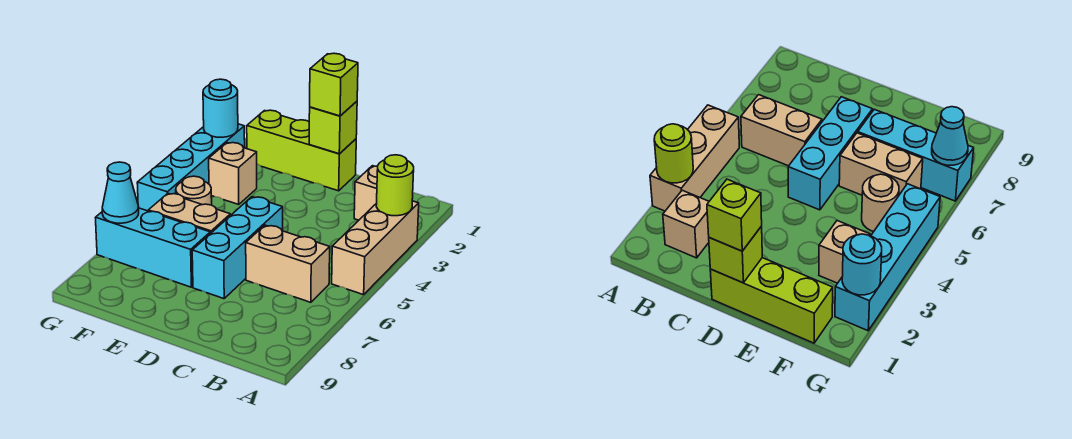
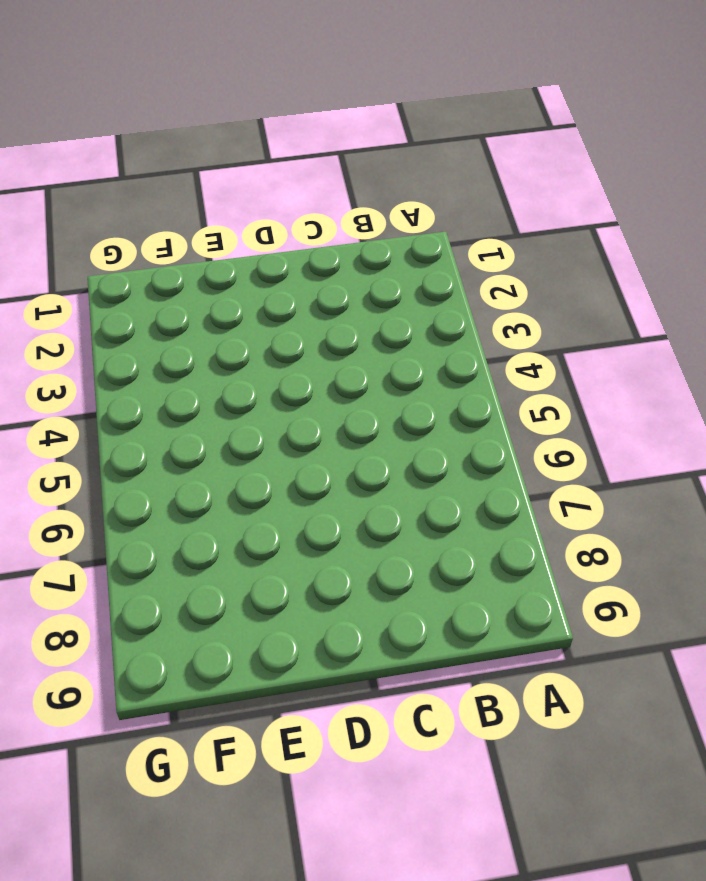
none -> tan brick A3:A5 level 1
none -> tan brick B2 level 1
none -> tan brick B6:C6 level 1

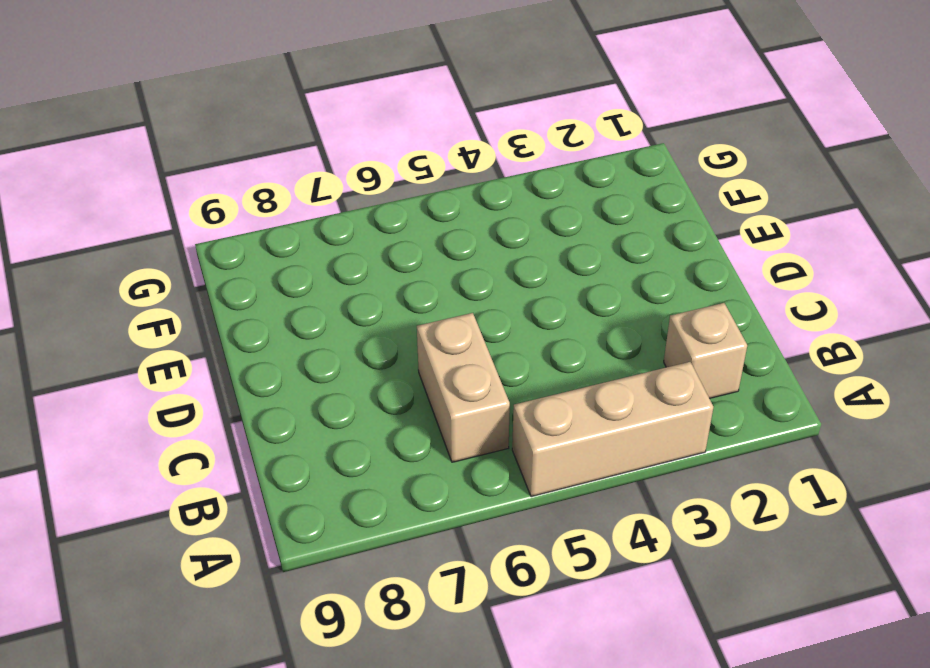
none -> lime brick D1:F1 level 1
none -> cyan brick D5:D7 level 1
none -> tan brick E6:F6 level 1

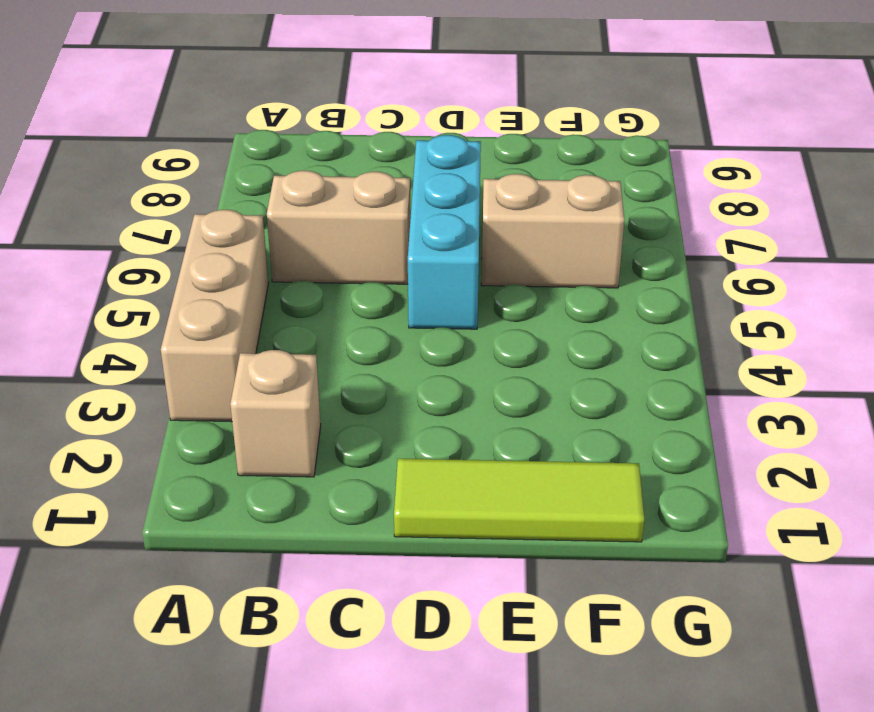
lime tile D1:F1 level 1 -> lime brick D1:F1 level 1
none -> cyan brick E7:G7 level 1
none -> tan brick F3 level 1
none -> tan round brick F5 level 1

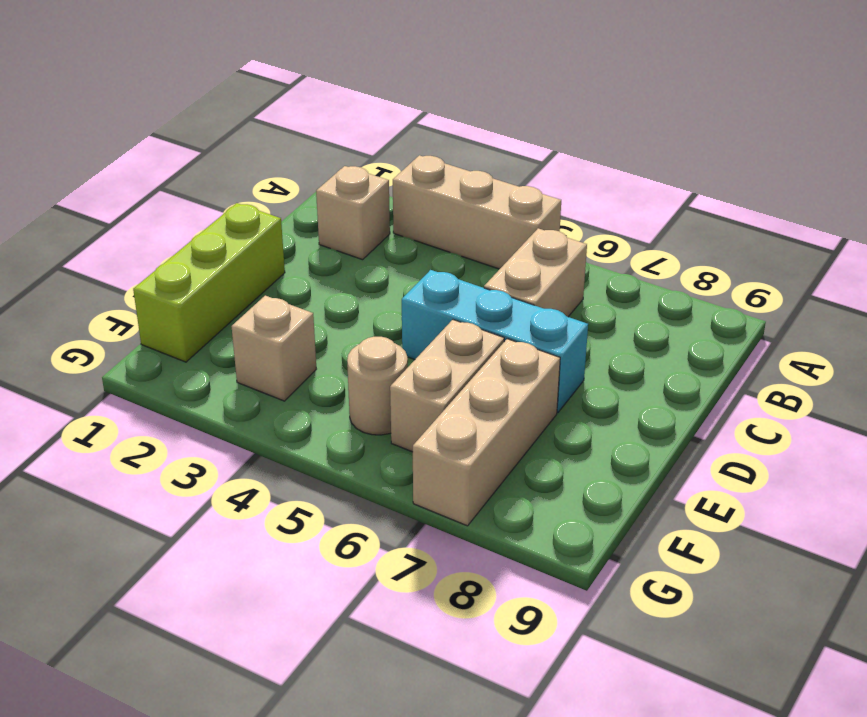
tan brick E7:G7 level 1 -> cyan brick E7:G7 level 1
none -> cyan brick G2:G5 level 1
none -> lime round brick A3 level 2
none -> lime brick D1 level 2

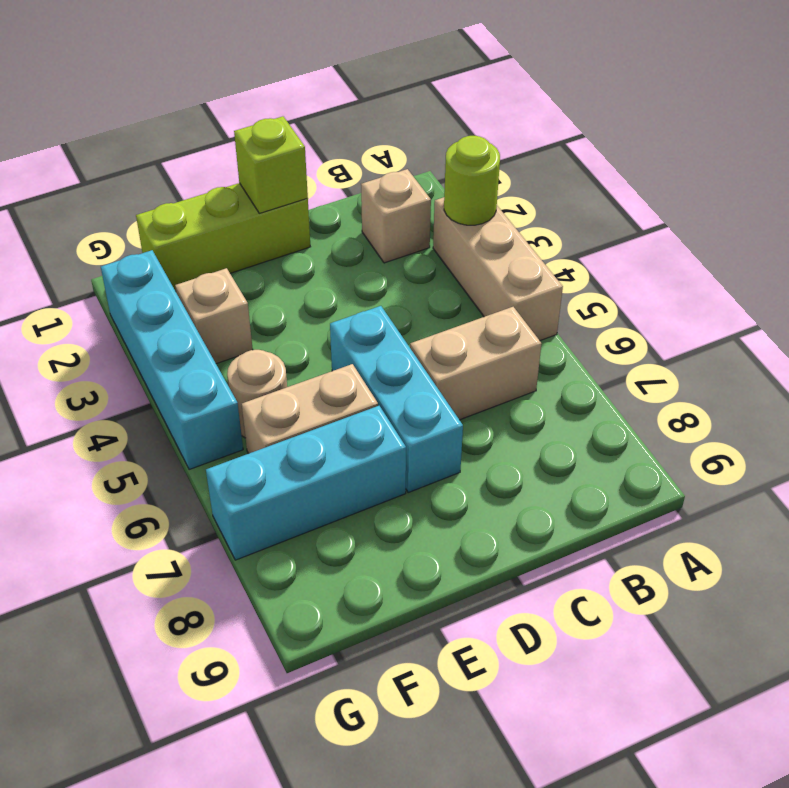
none -> cyan round brick G2 level 2
none -> cyan cone G7 level 2
none -> lime brick D1 level 3

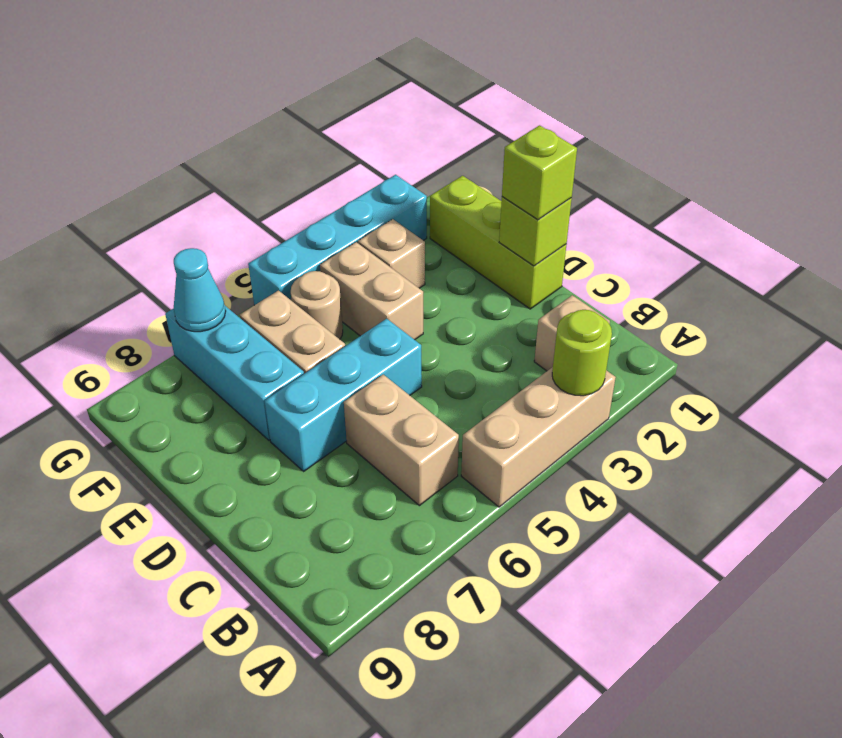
tan brick E4:F4 level 1 -> none
none -> cyan round brick G2 level 2

